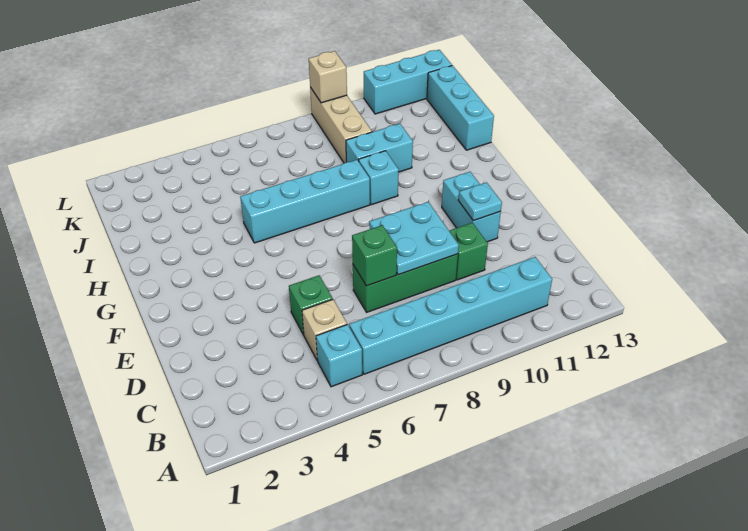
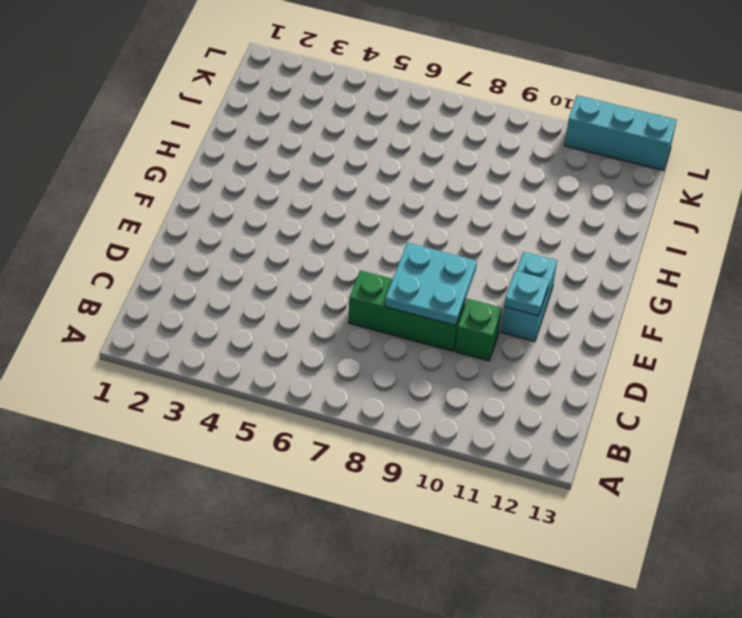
none -> cyan brick B5 level 1
none -> cyan brick B6:B11 level 1
none -> tan brick C5 level 1

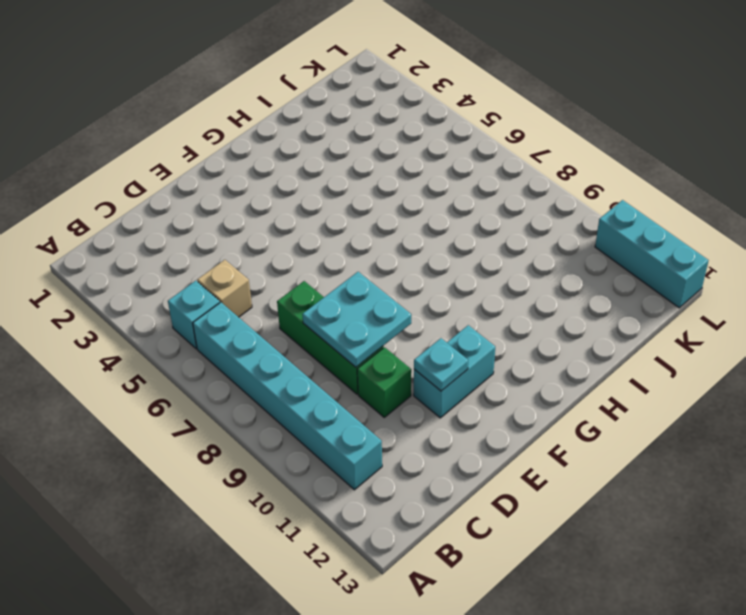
none -> green brick D5 level 1
none -> cyan brick H5:H8 level 1
none -> cyan brick H9 level 1

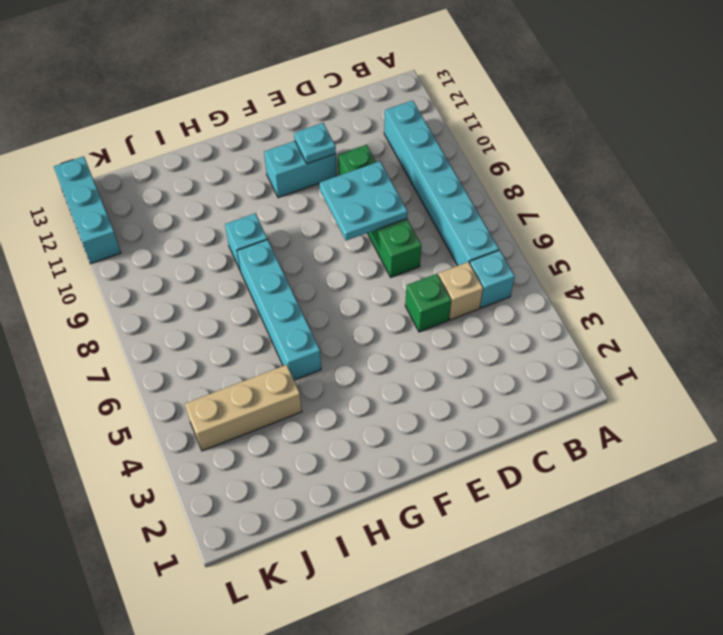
tan brick I4:K4 level 1 -> tan brick J9:L9 level 1
none -> cyan brick I9:I10 level 1
none -> cyan brick I13:K13 level 1
none -> green brick D7 level 2

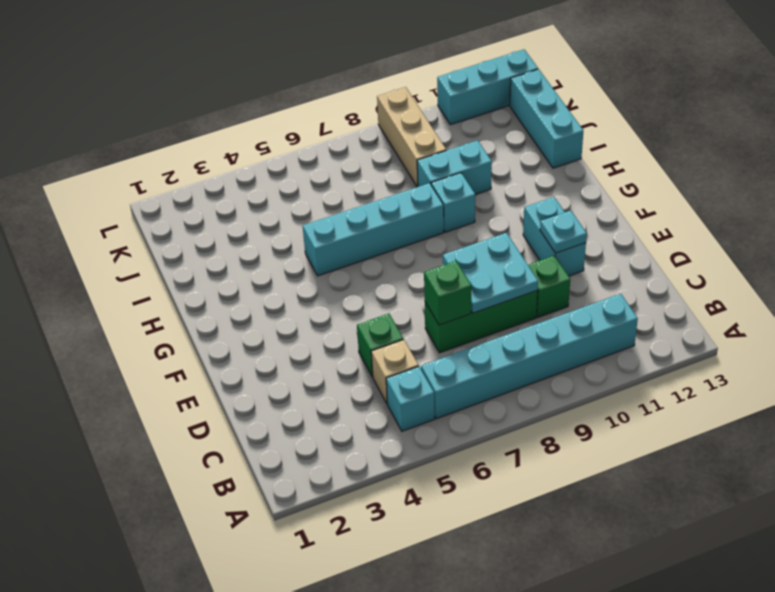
none -> tan brick L9 level 2

